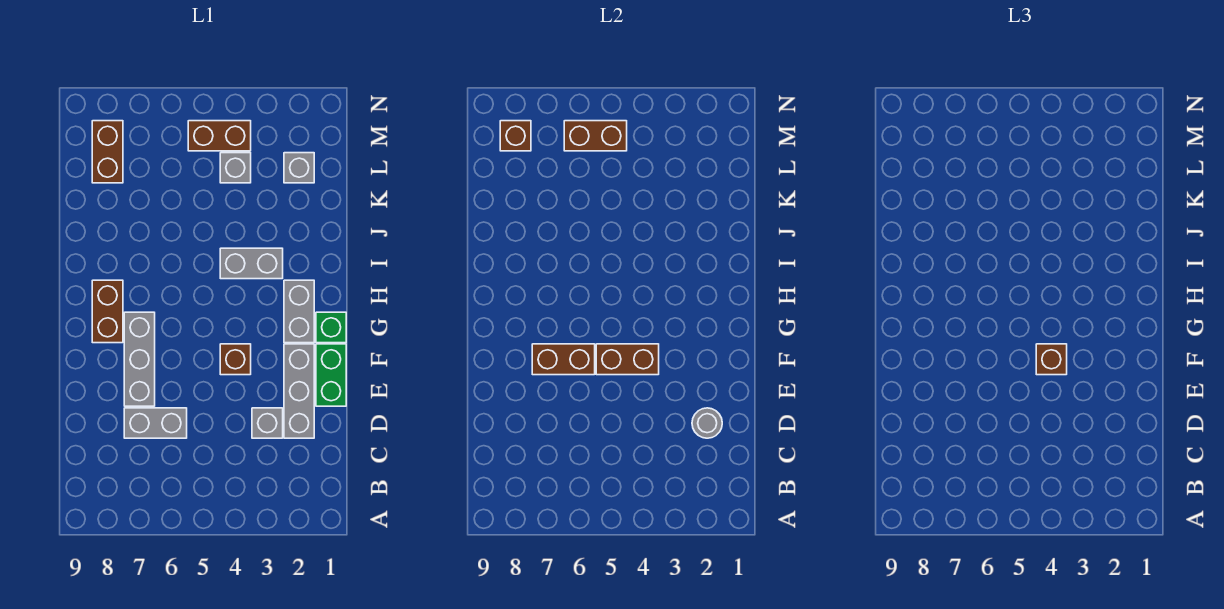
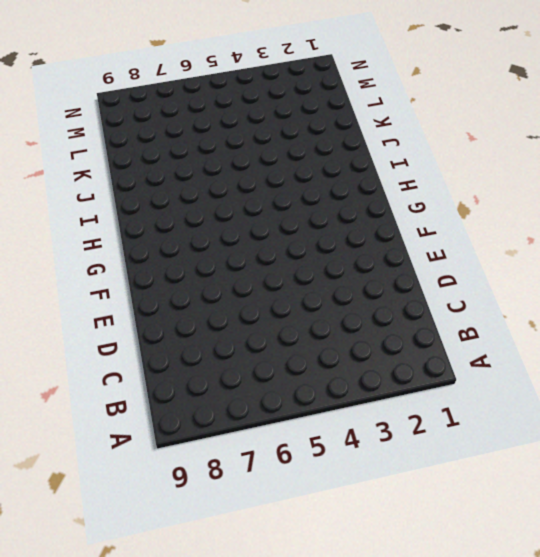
none -> grey brick D2:F2 level 1
none -> grey brick D3 level 1
none -> grey brick D6:D7 level 1

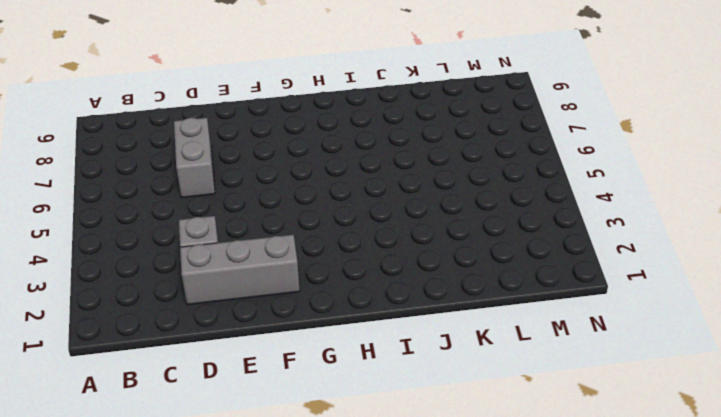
none -> green brick E1:F1 level 1
none -> grey brick E7:G7 level 1
none -> brown brick F4 level 1

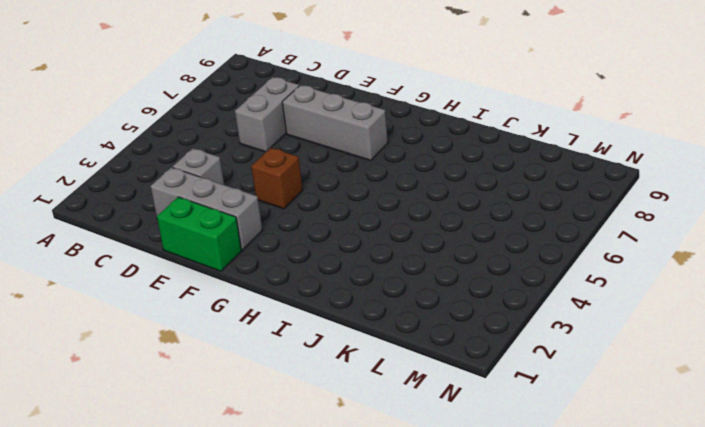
none -> green brick G1 level 1
none -> grey brick G2:H2 level 1
none -> brown brick G8:H8 level 1

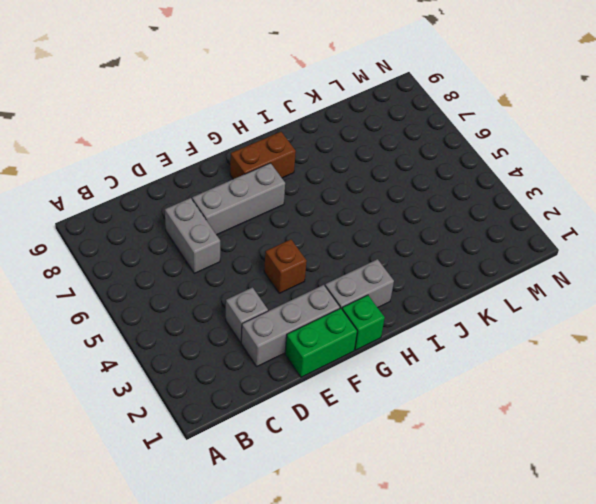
none -> grey brick I3:I4 level 1
none -> grey brick L2 level 1
none -> grey brick L4 level 1

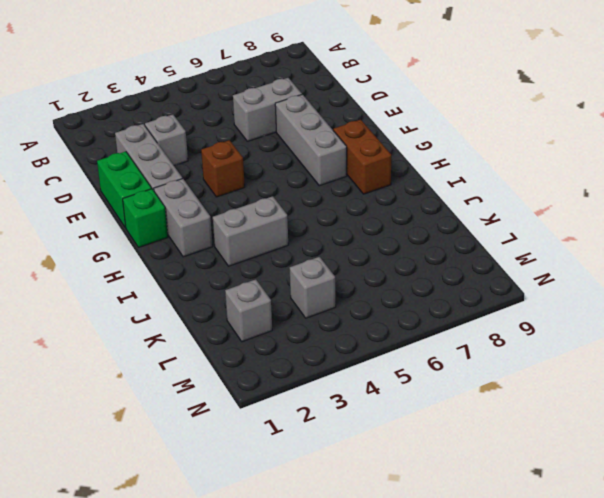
none -> brown brick L8:M8 level 1
none -> brown brick M4:M5 level 1
none -> grey round brick D2 level 2

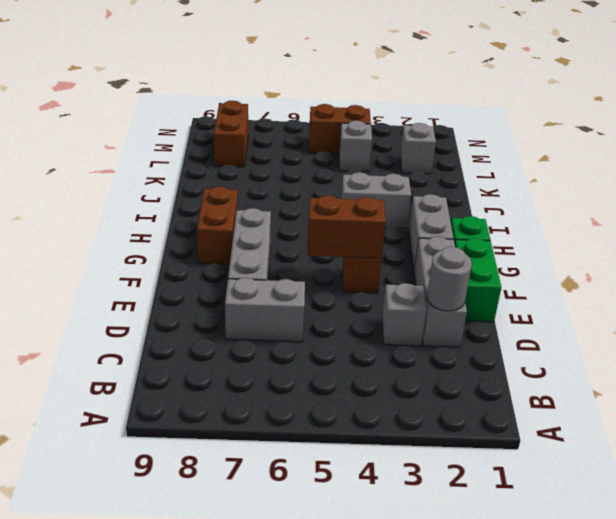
none -> brown brick F6:F7 level 2
none -> brown brick M5:M6 level 2
none -> brown brick M8 level 2

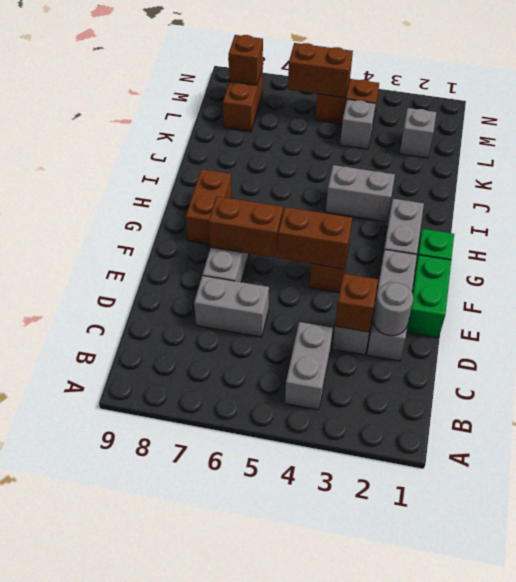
grey brick B4:C4 level 1 -> none
brown brick D3 level 2 -> brown brick F4 level 3

